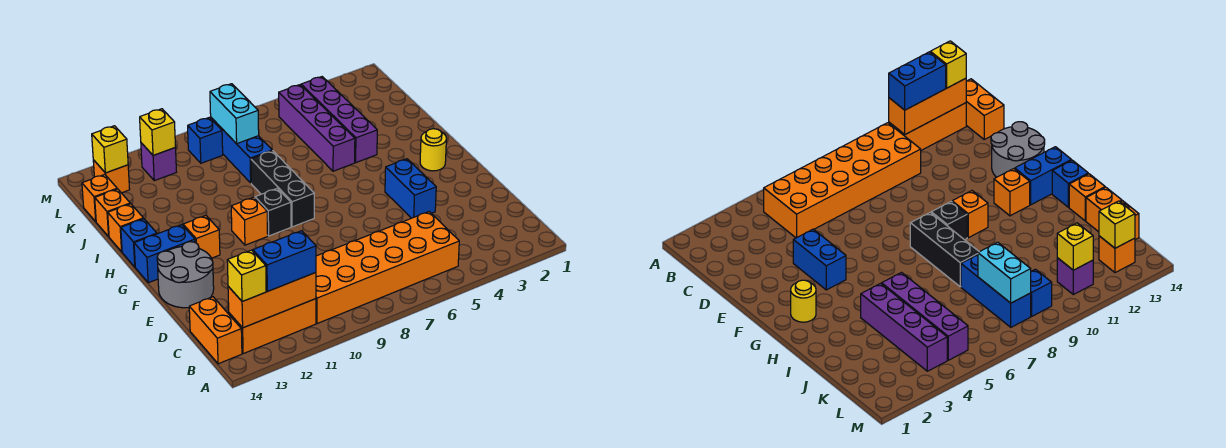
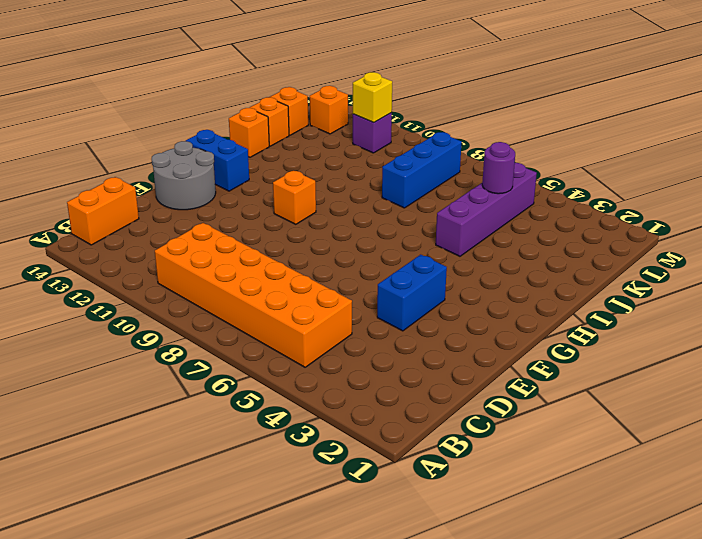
purple round brick K5 level 2 -> none
none -> orange brick B11:B13 level 1
none -> yellow round brick G2 level 1
none -> black brick G8:I8 level 1

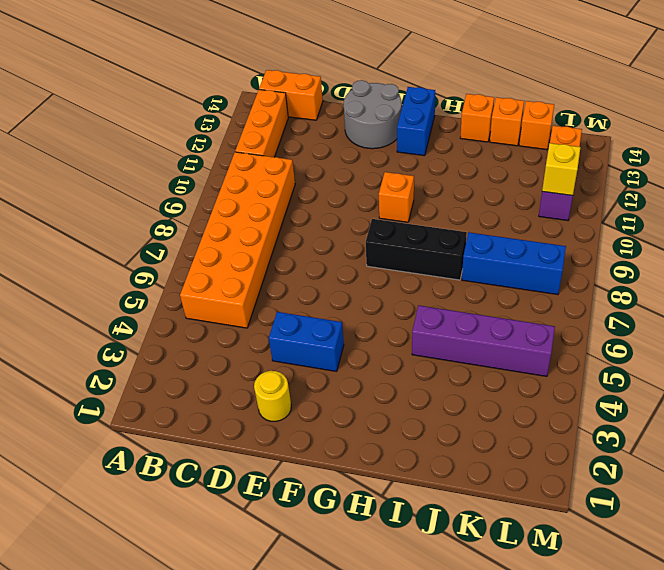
yellow round brick E2 level 1 -> yellow round brick G2 level 1
none -> black brick G9 level 1
none -> orange brick G12 level 1
none -> blue brick H14 level 1

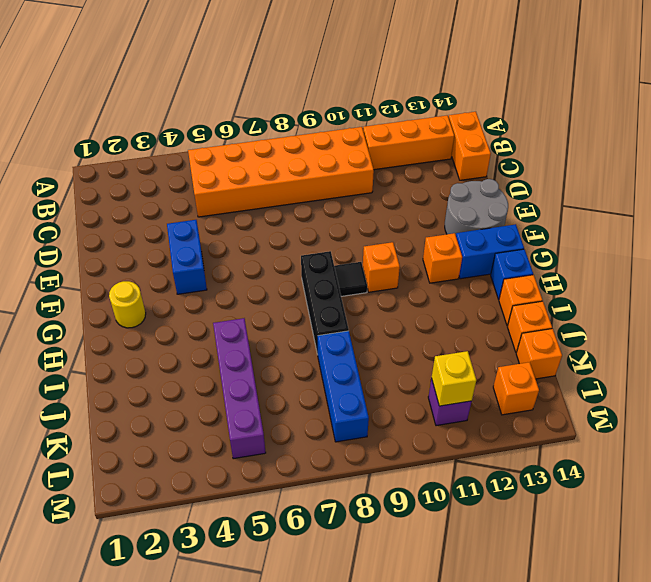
black tile G9 level 1 -> black brick G9 level 1
none -> purple brick I4:L4 level 1
none -> blue brick L9 level 1
none -> orange brick B11:B13 level 2

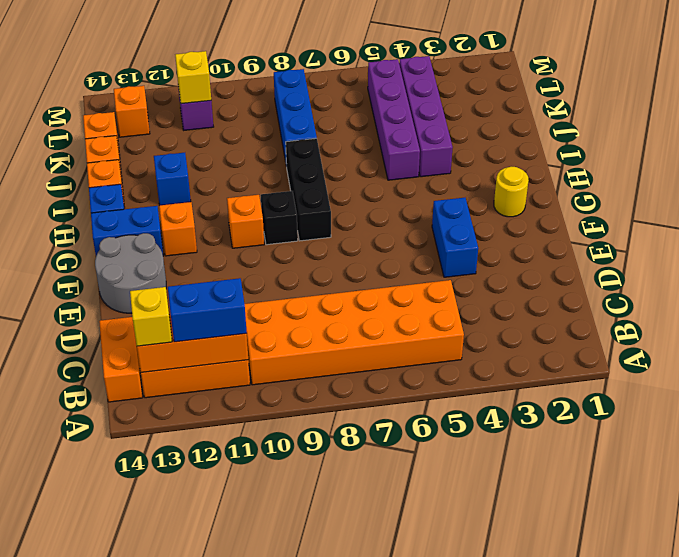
blue brick I12 level 1 -> blue brick L9 level 1
none -> cyan brick K8:L8 level 2
none -> yellow brick L13 level 2

